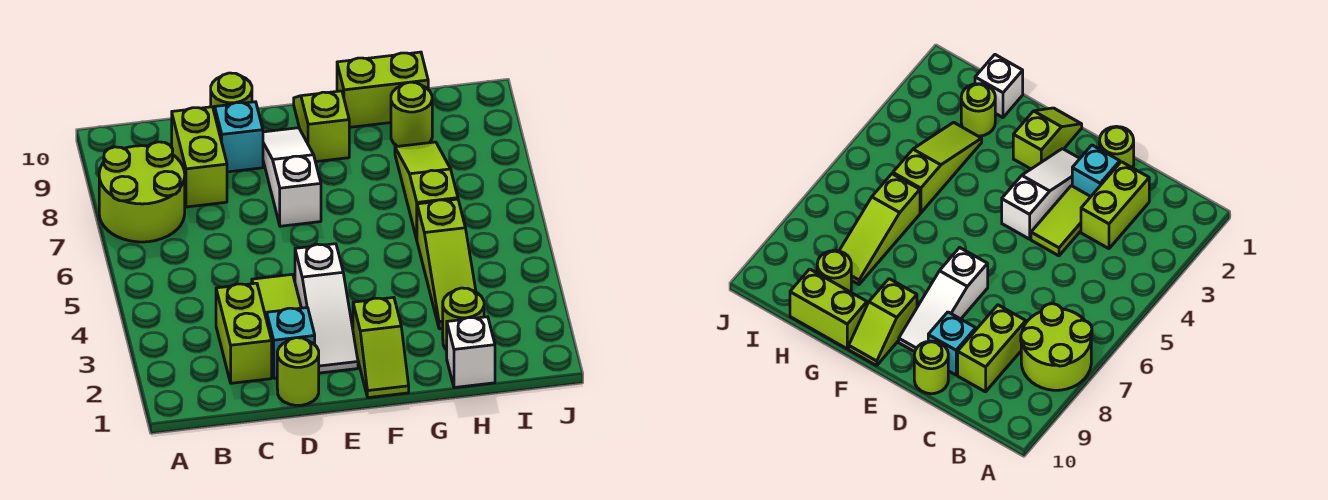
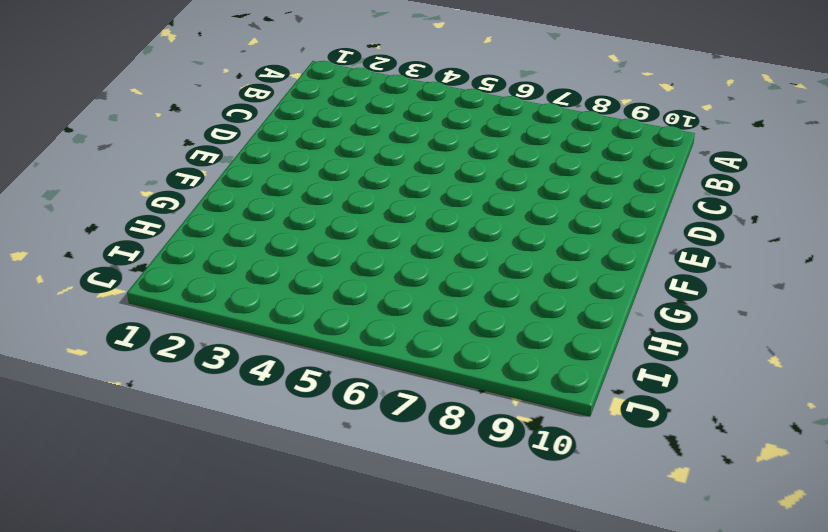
none -> lime round brick A7:B8 level 1
none -> lime brick C2:C3 level 1
none -> lime brick C8:C9 level 1

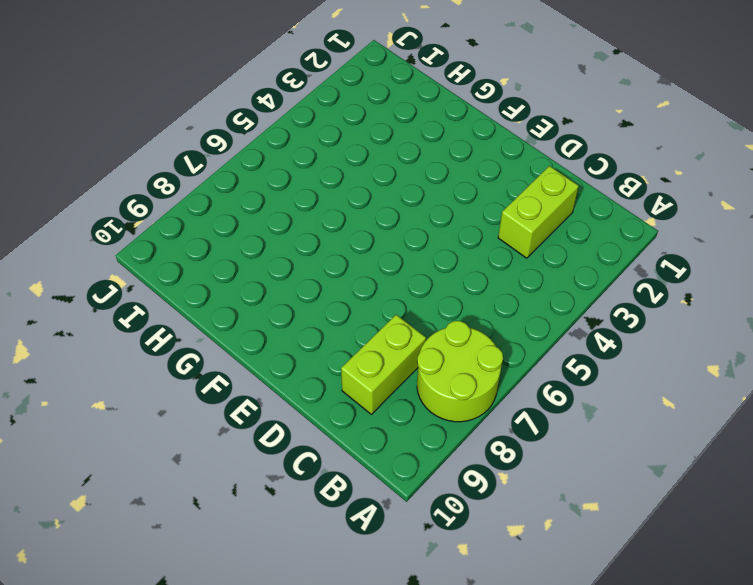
none -> lime round brick D1 level 1
none -> cyan brick D2 level 1
none -> lime tile D3:D4 level 1

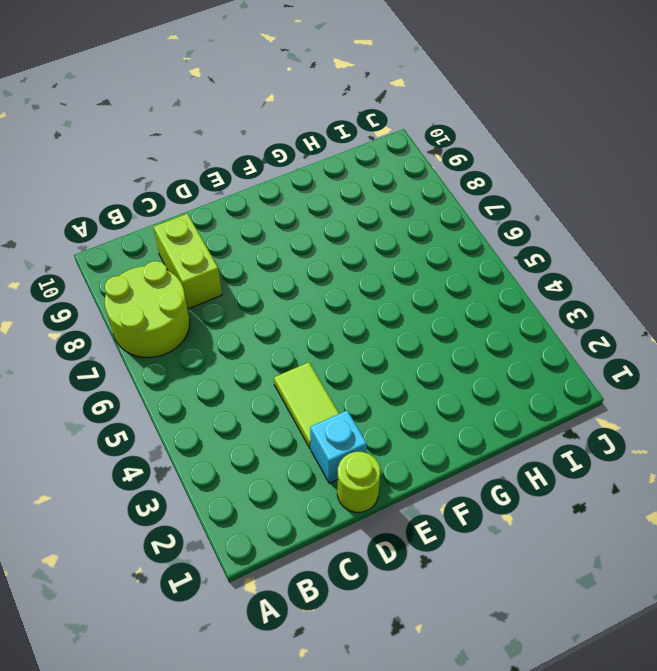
none -> lime brick C2:C3 level 1
none -> cyan brick D9 level 1
none -> lime round brick D10 level 1

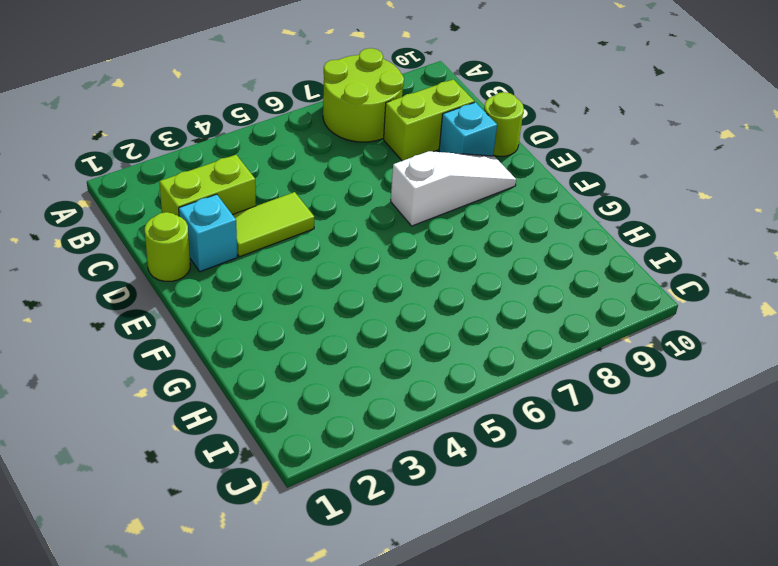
none -> white slope E2:E4 level 1 top 4
none -> lime slope F1:F2 level 1 top 2
none -> lime slope F9:F10 level 1 top 9

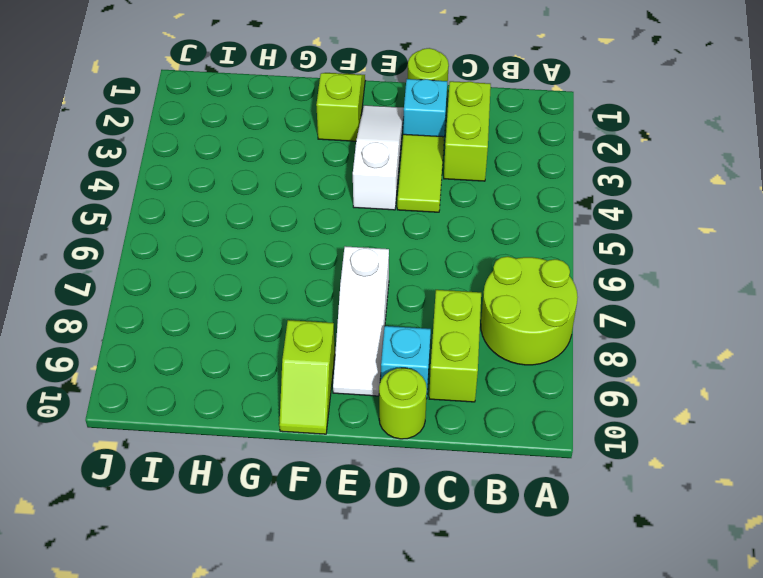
none -> lime brick G10:H10 level 1
none -> white brick H1 level 1
none -> lime round brick H2 level 1

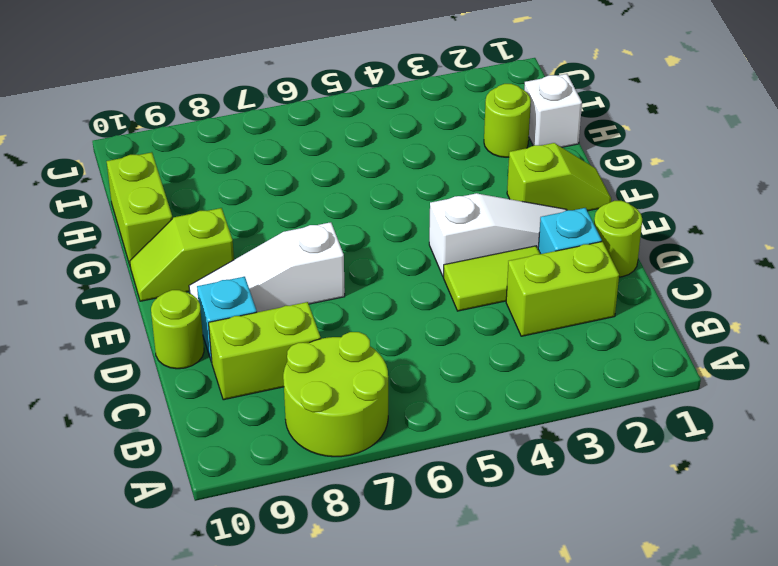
none -> lime slope H3:H5 level 1 top 5
none -> lime slope H6:H8 level 1 top 6
none -> lime round brick H9 level 1

